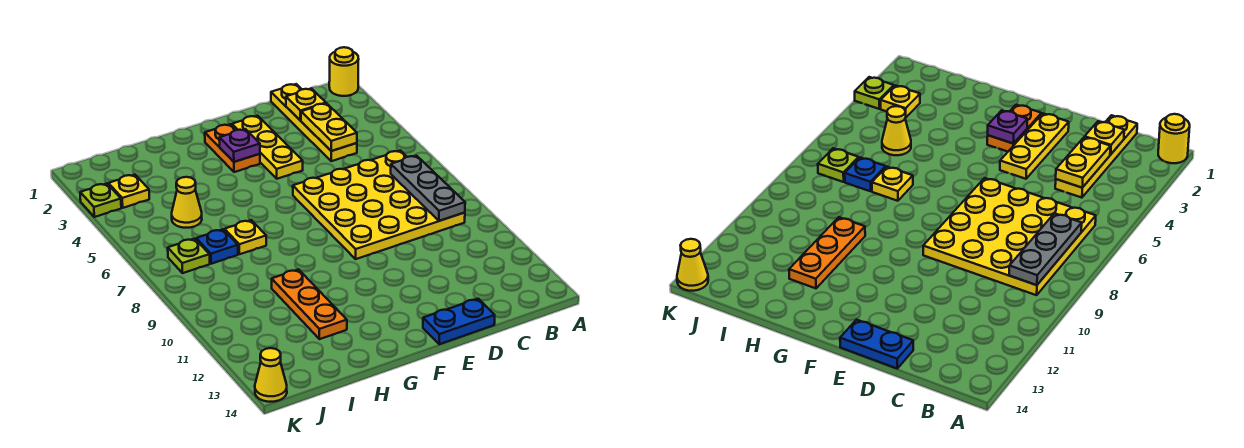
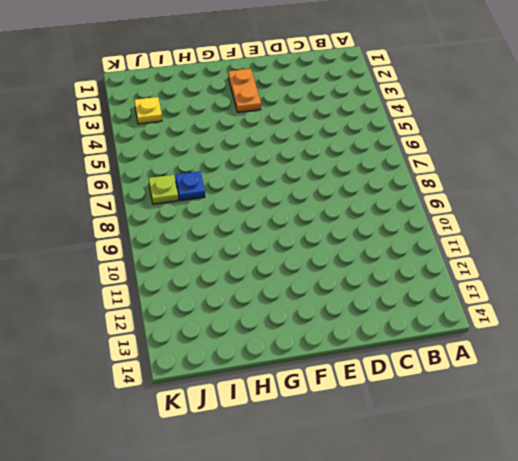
none -> yellow round brick A1 level 1
none -> yellow plate B6:E9 level 1
none -> yellow plate C1:C4 level 1

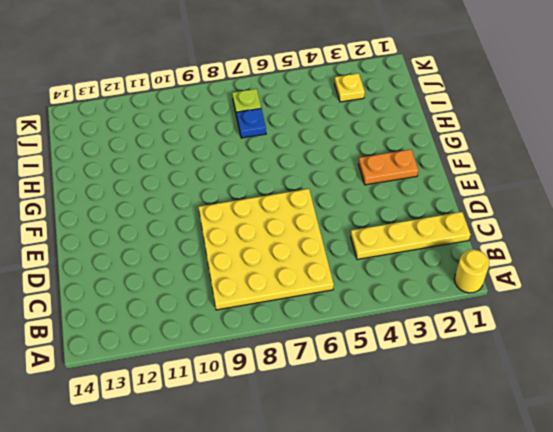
none -> blue plate D14:E14 level 1
none -> yellow plate E2:E4 level 1
none -> yellow plate H7 level 1

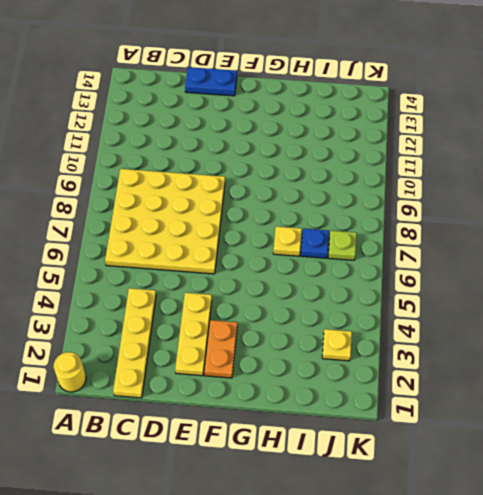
none -> orange plate H10:H12 level 1
none -> yellow cone I5 level 1
none -> lime plate K3 level 1

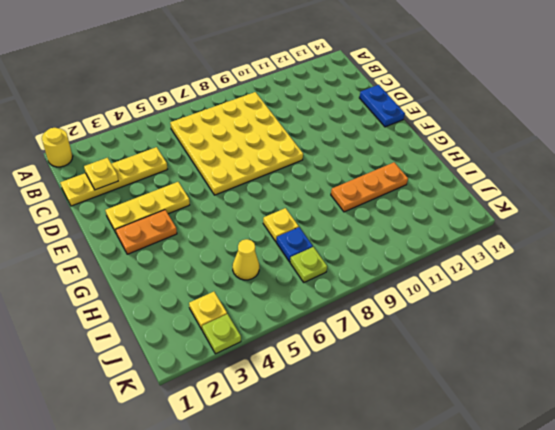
none -> yellow cone K14 level 1
none -> grey plate B7:B9 level 2
none -> yellow plate C3:C4 level 2

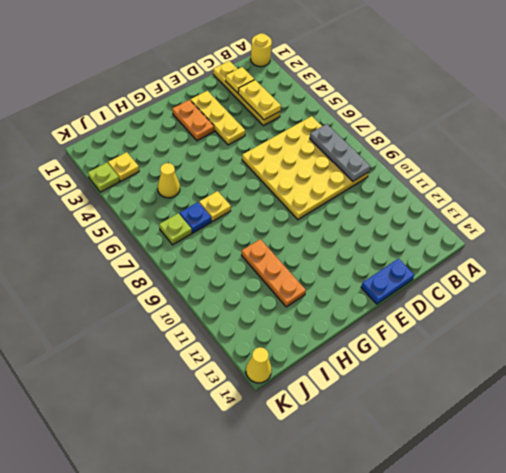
none -> purple plate F3 level 2

